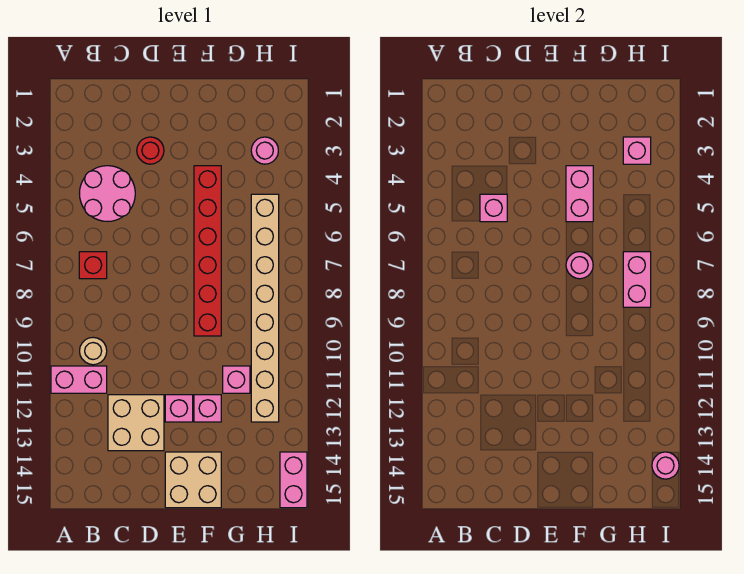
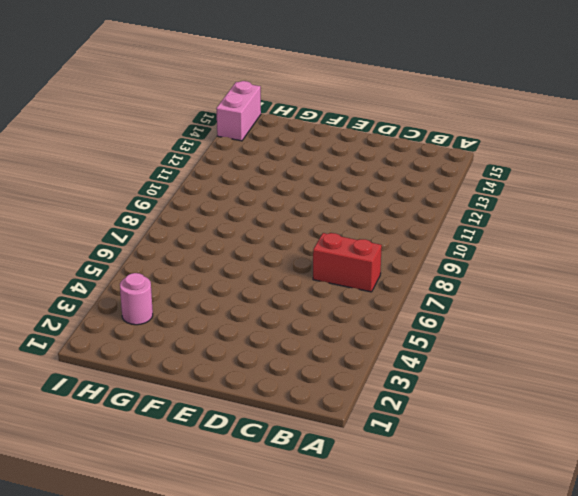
red brick B7:C7 level 1 -> red brick B7 level 1
none -> pink brick A11:B11 level 1
none -> pink round brick B4:C5 level 1
none -> tan round brick B10 level 1

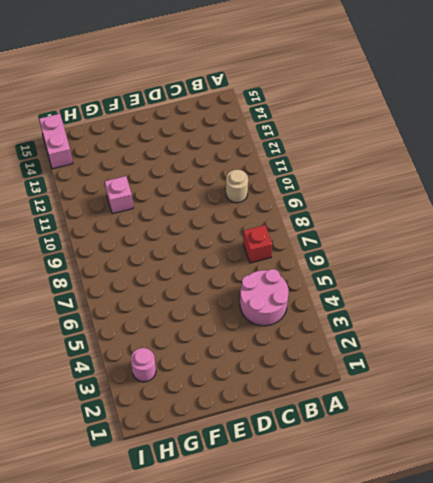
none -> pink brick A11:B11 level 1
none -> tan brick C12:D13 level 1
none -> red round brick D3 level 1

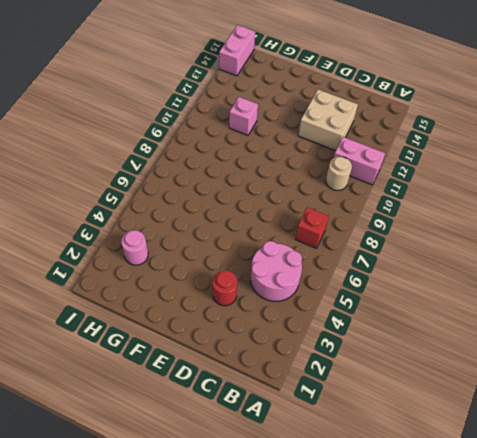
none -> pink brick E12 level 1
none -> tan brick E14:F15 level 1
none -> red brick F4:F9 level 1

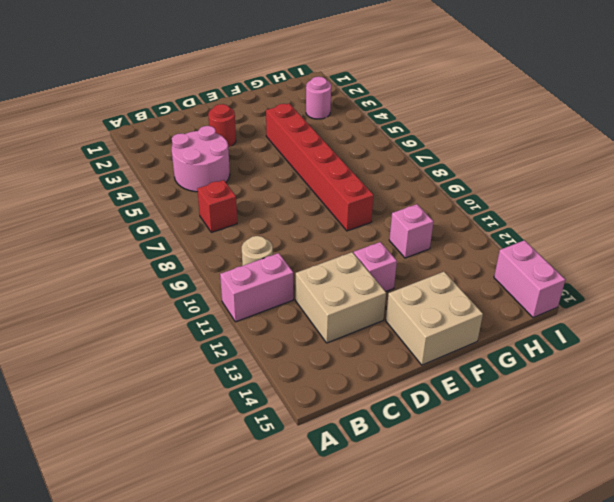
none -> pink brick F12 level 1
none -> tan brick H5:H12 level 1
none -> pink brick C5 level 2

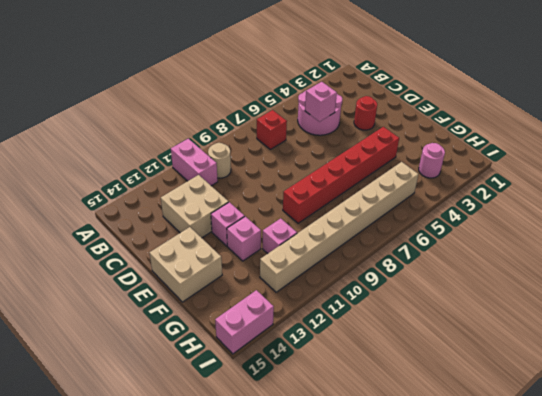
none -> pink brick F4:F5 level 2
none -> pink round brick F7 level 2
none -> pink brick H3 level 2

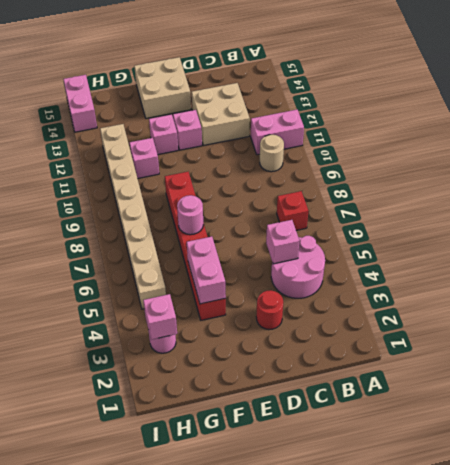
none -> pink brick H7:H8 level 2
none -> pink round brick I14 level 2

